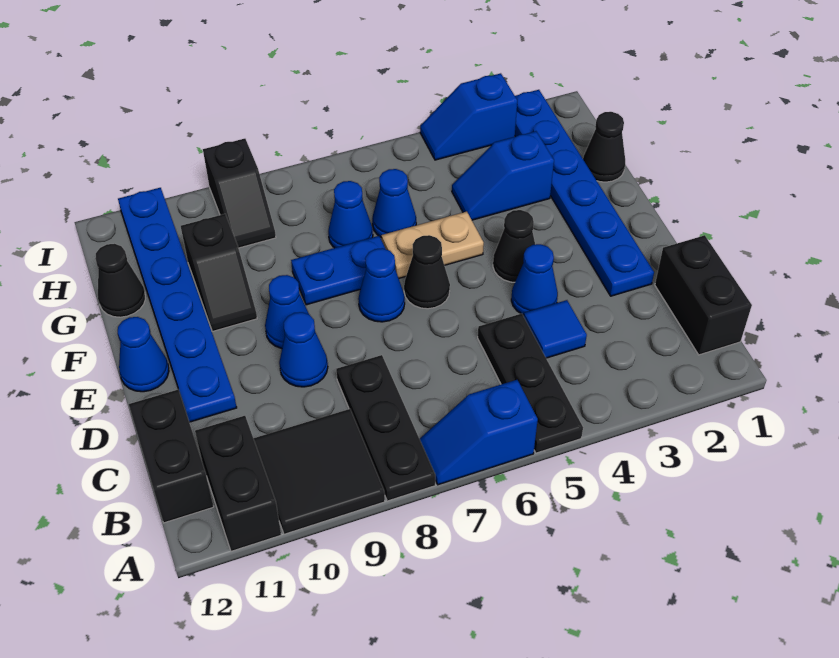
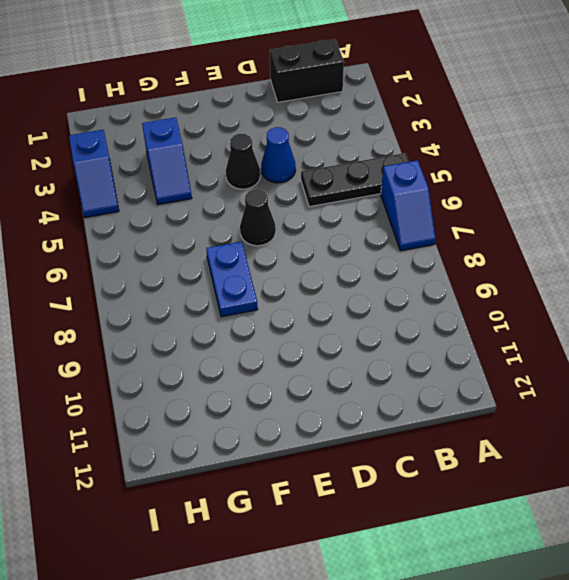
none -> black plate A8:C8 level 1
none -> black tile A9:B10 level 1
none -> black brick A11:B11 level 1

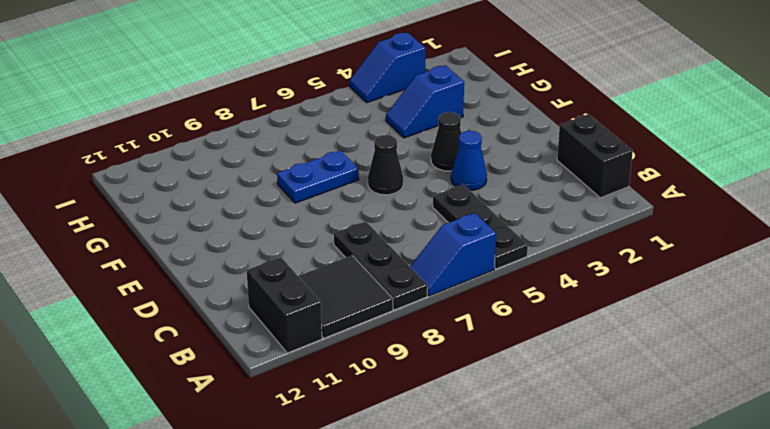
none -> black brick B12:C12 level 1
none -> blue tile C4 level 1
none -> blue plate D2:I2 level 1

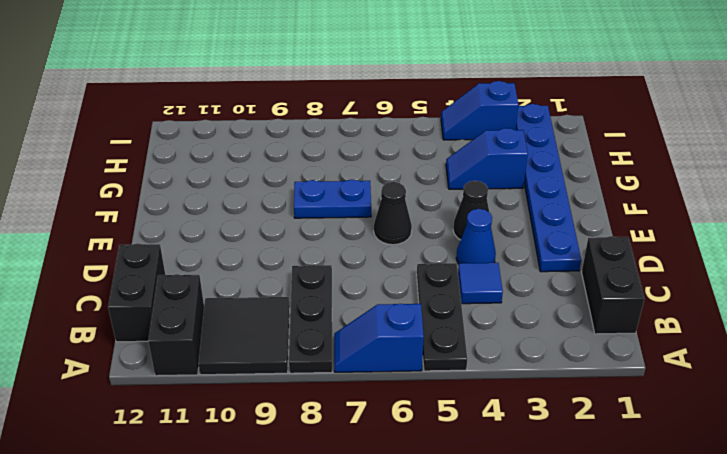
none -> blue cone D9 level 1
none -> blue plate D11:I11 level 1
none -> blue cone E7 level 1

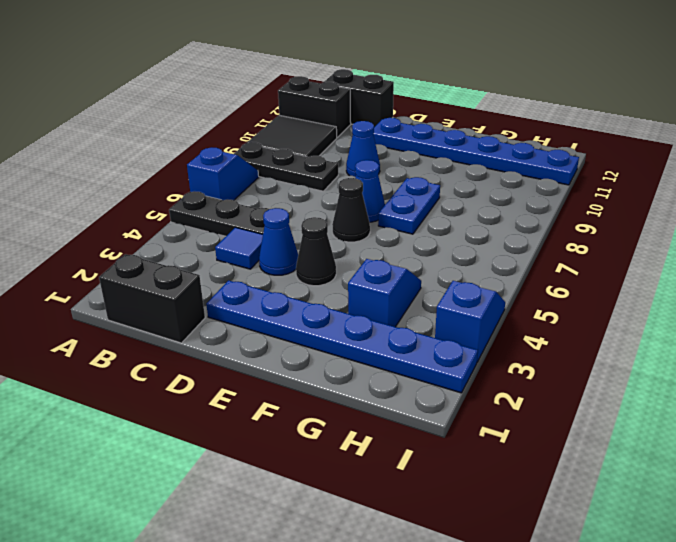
none -> blue cone E9 level 1
none -> blue cone E12 level 1
none -> tan plate F5:F6 level 1

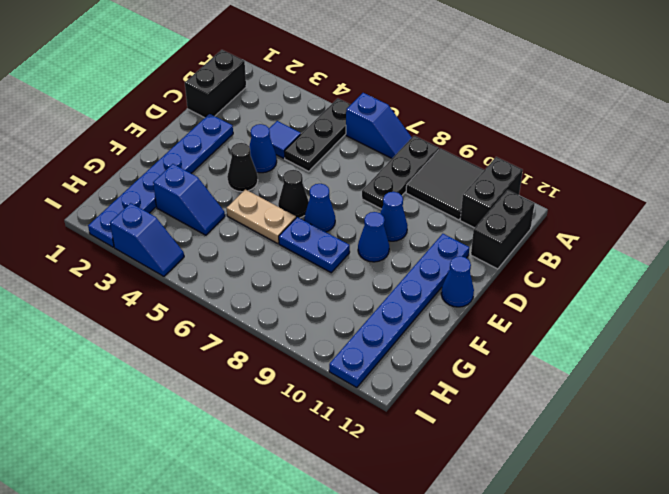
none -> black slope F10:G10 level 1 top G
none -> black cone G1 level 1
none -> blue cone G6 level 1

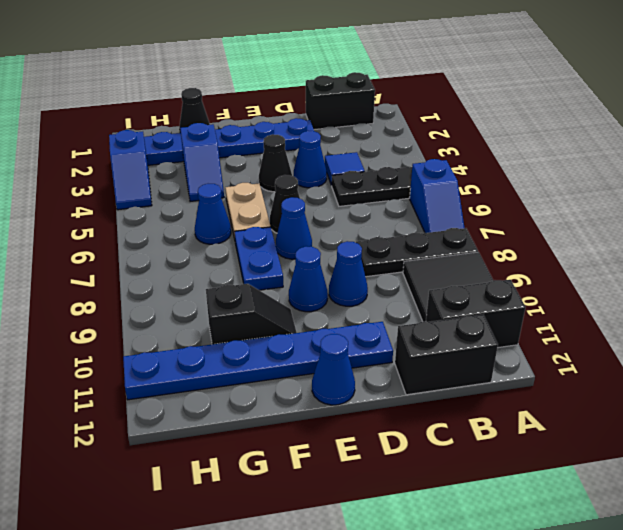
none -> blue cone G7 level 1
none -> black cone G12 level 1
none -> black slope H9:I9 level 1 top I

